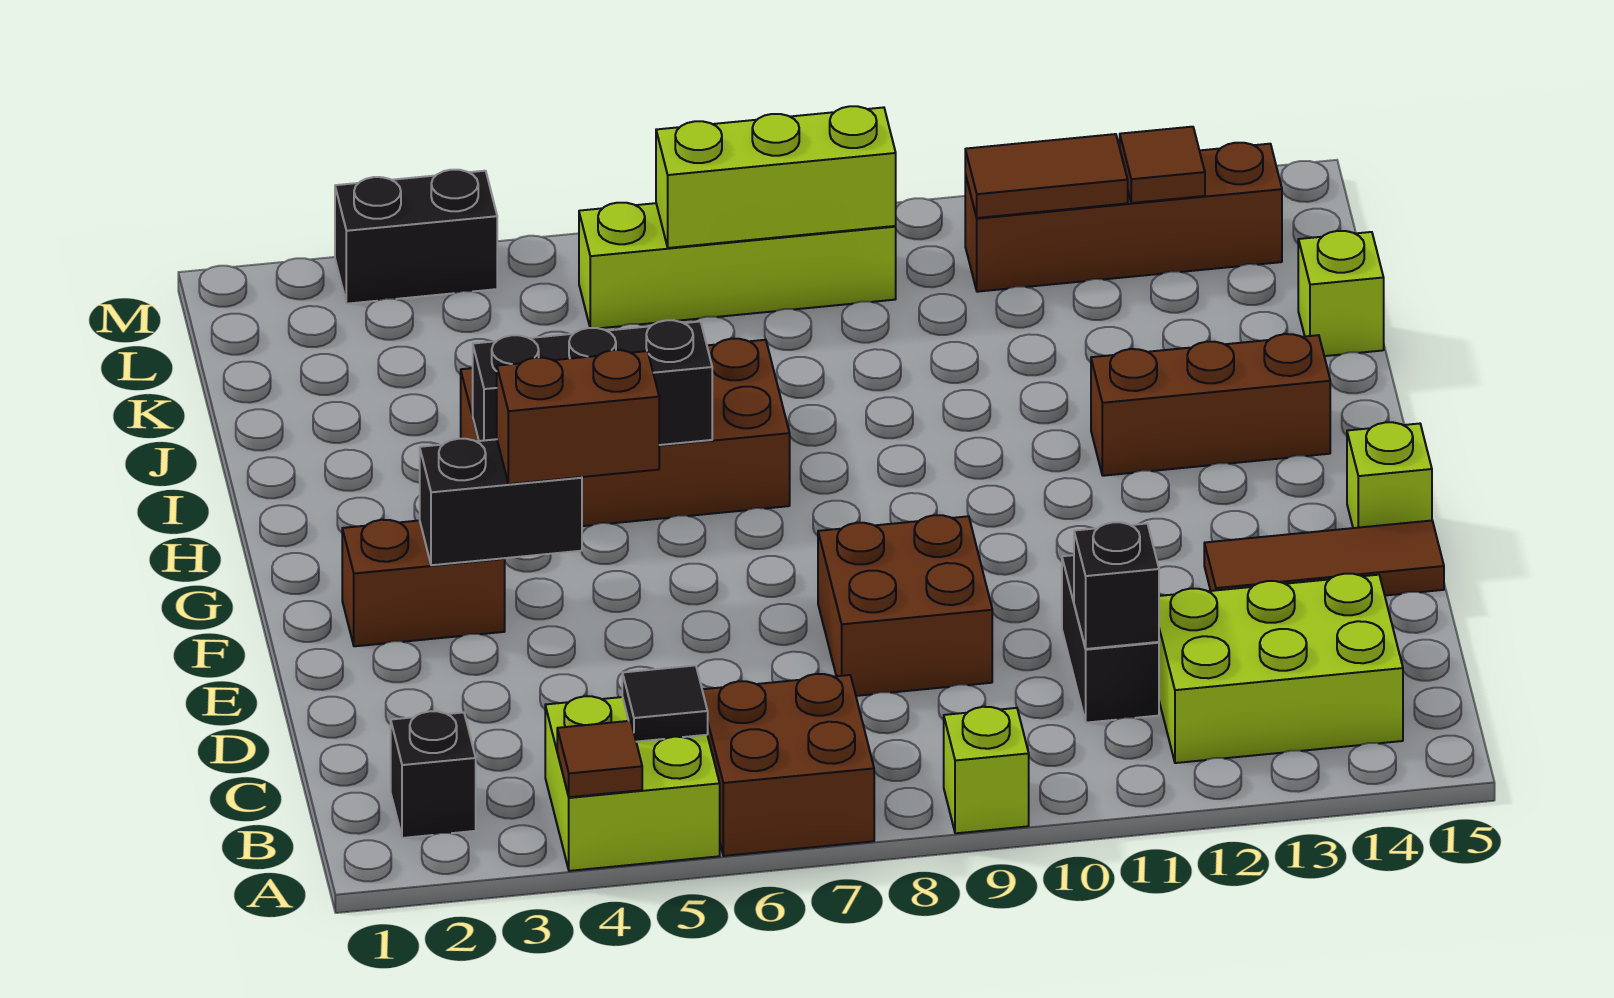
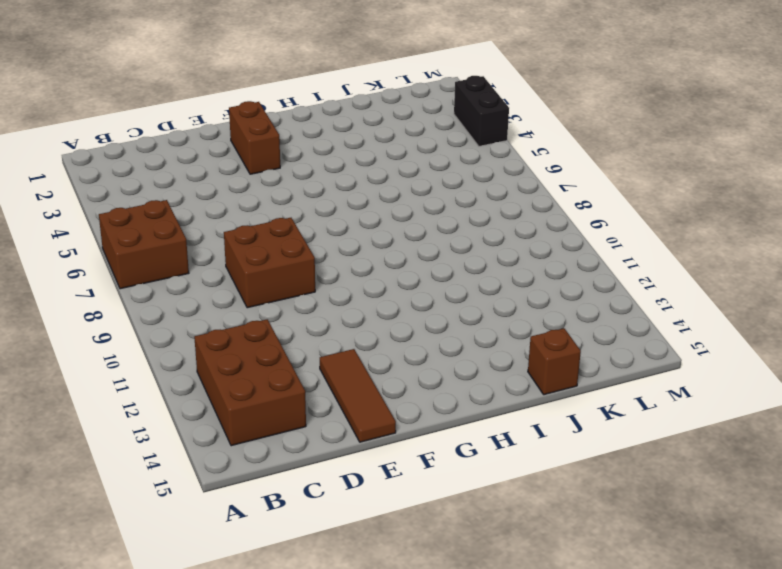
brown brick B12:C14 level 1 -> lime brick B12:C14 level 1
brown brick J15 level 1 -> lime brick J15 level 1
none -> lime brick A4:B5 level 1
none -> lime brick A9 level 1
none -> black brick B2 level 1

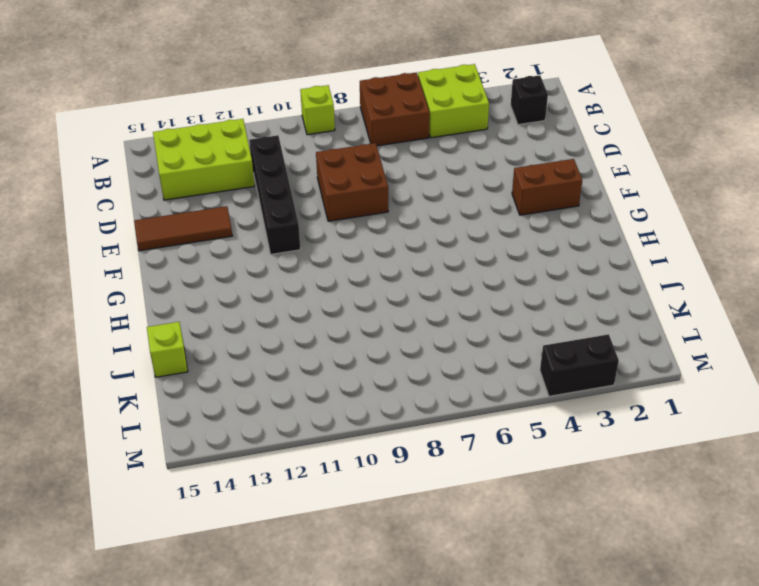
black brick C11:F11 level 1 -> black brick C11:D11 level 1
none -> lime brick F15 level 1
none -> brown brick H4:I7 level 1
none -> brown brick H12:H14 level 1

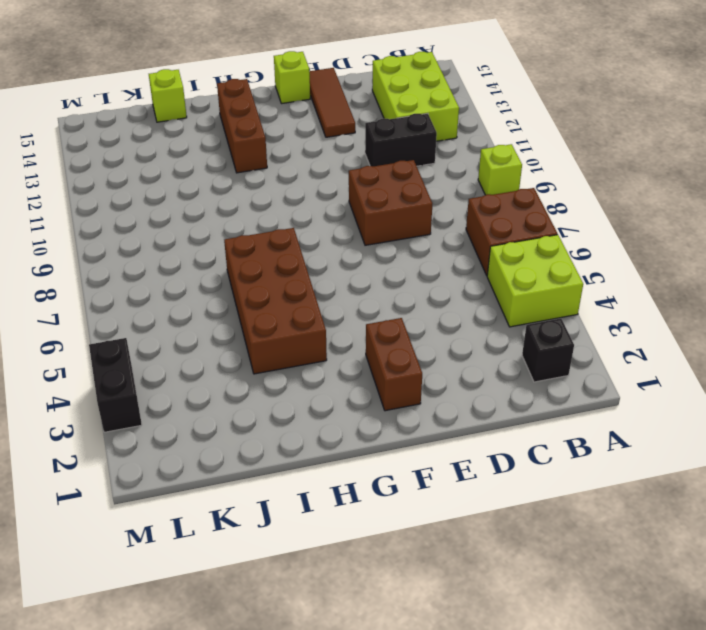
none -> lime brick L6:L9 level 1
none -> brown brick L11:L14 level 1
none -> brown tile A4 level 2

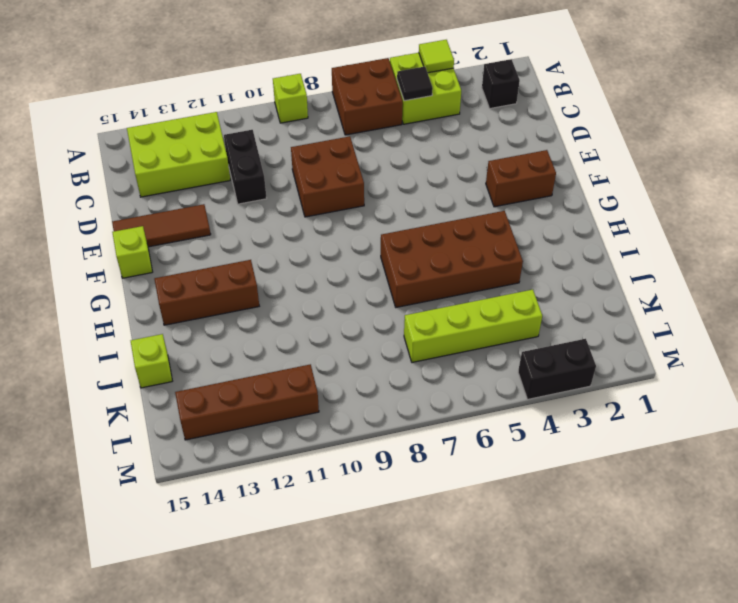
lime tile A4 level 2 -> brown tile A4 level 2
lime brick K4:K7 level 1 -> lime brick L6:L9 level 1
none -> black brick C11 level 2
none -> black brick F3:F4 level 2
none -> black brick H4:H6 level 2

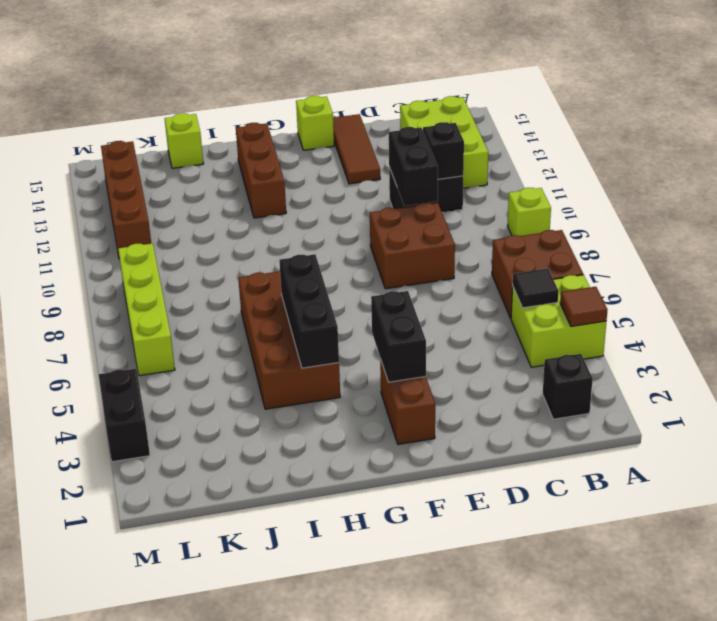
black brick D10:D11 level 2 -> none
none -> lime brick L7:L9 level 2
none -> brown tile L11:L12 level 2
none -> brown tile L13 level 2

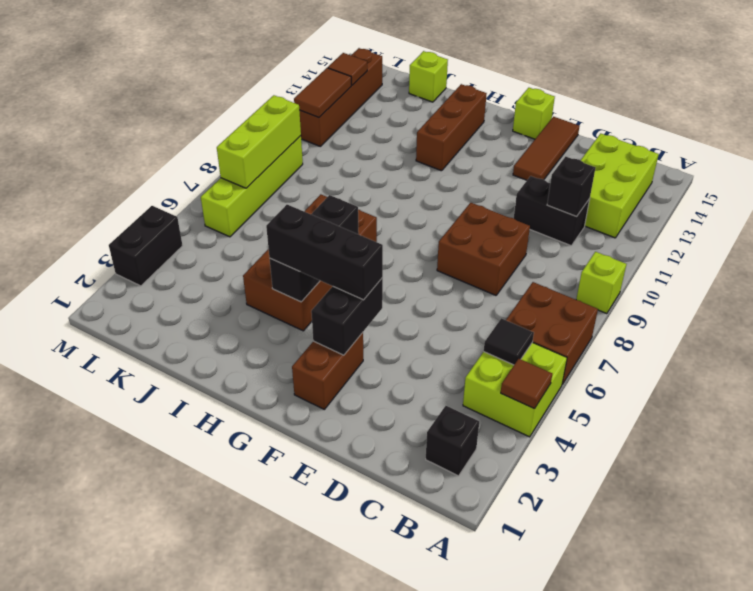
black brick F4:H4 level 3 -> brown brick F4:F5 level 3

